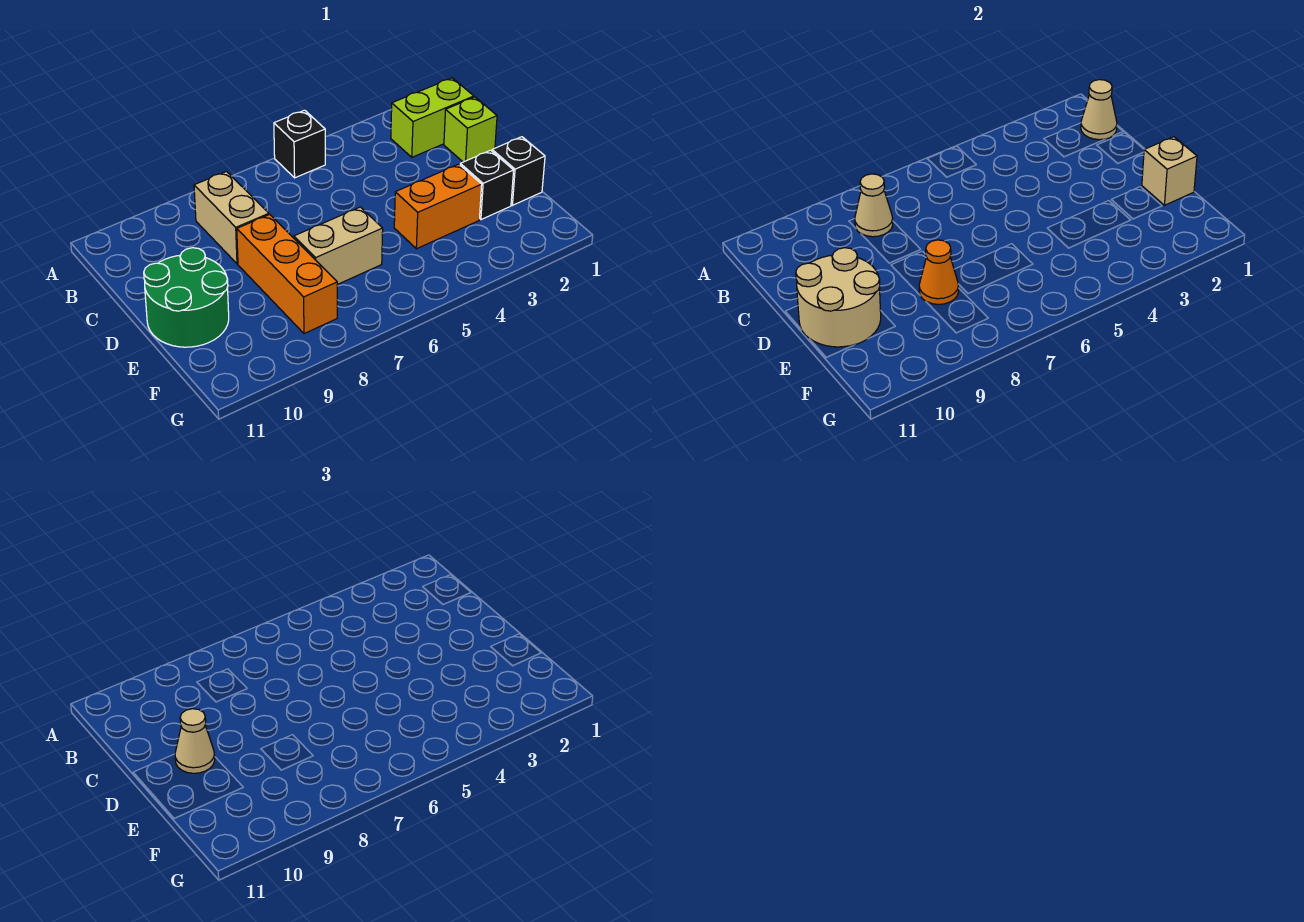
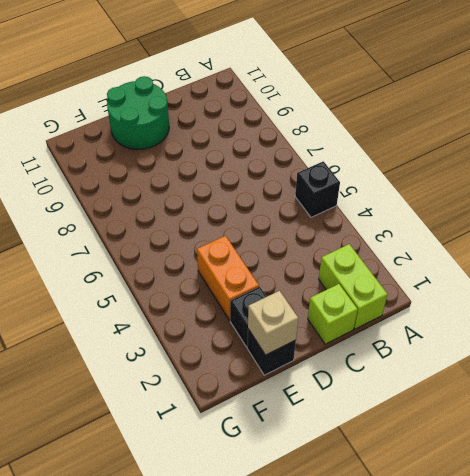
none -> tan brick B8:C8 level 1
none -> orange brick D8:F8 level 1
none -> tan brick E6:E7 level 1

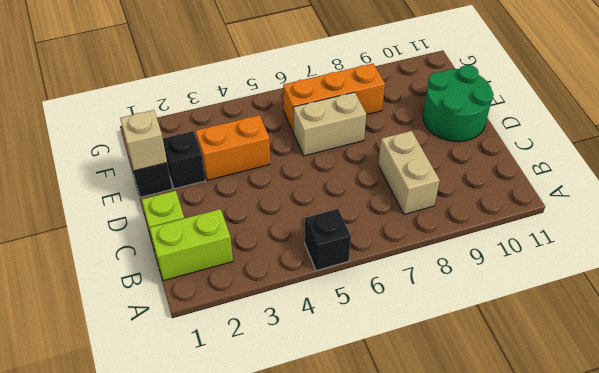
orange brick F6:F8 level 1 -> orange brick D8:F8 level 1
none -> tan cone B1 level 2
none -> tan cone B8 level 2
none -> tan round brick D10:E11 level 2

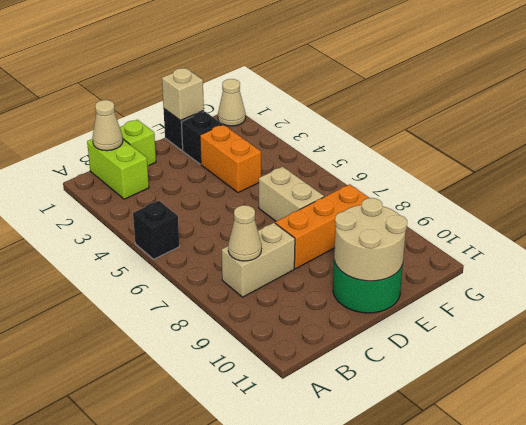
tan cone G1 level 1 -> tan cone D10 level 3
none -> orange cone E8 level 2

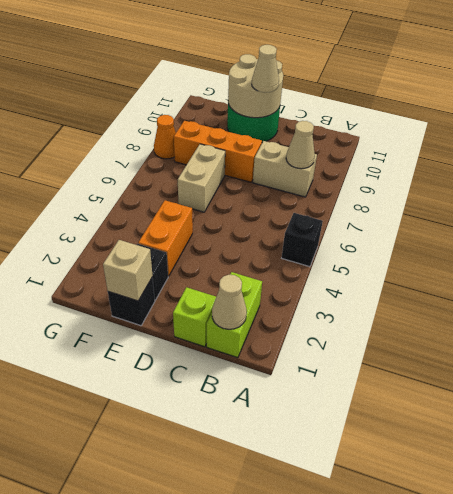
orange cone G8 level 1 -> orange cone E8 level 2

